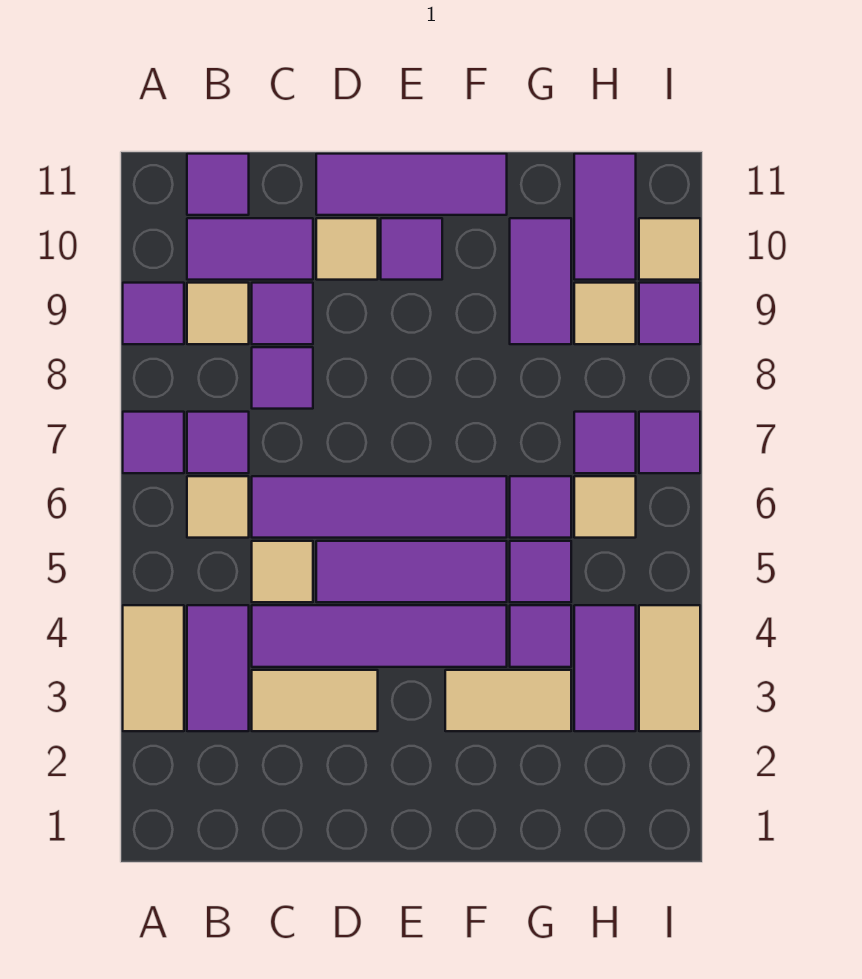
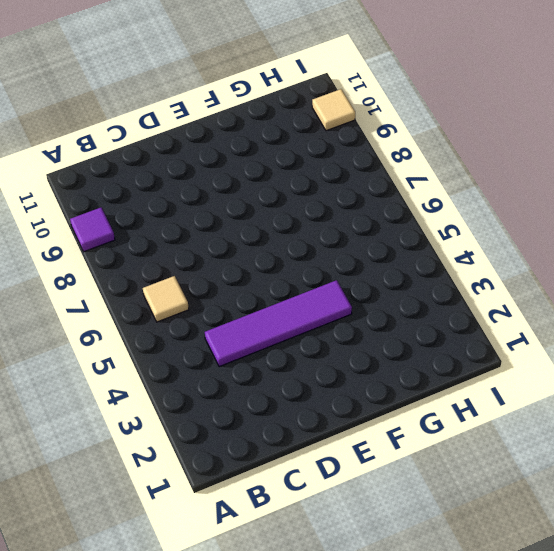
none -> tan tile A3:A4 level 1
none -> purple tile A7 level 1
none -> purple tile B3:B4 level 1
none -> purple tile B7 level 1

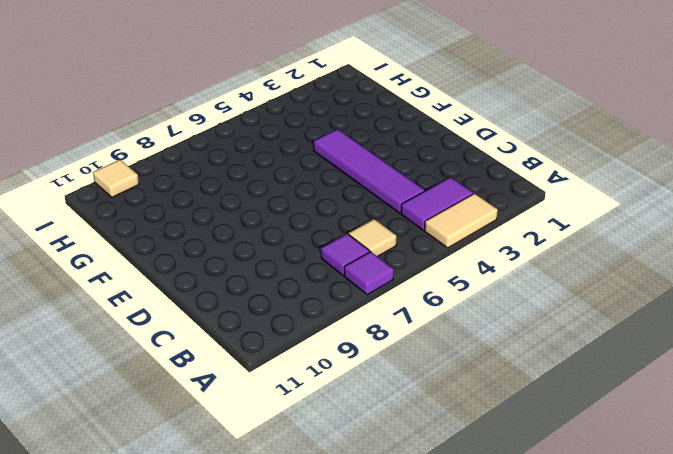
none -> purple tile A9 level 1
none -> tan tile B9 level 1
none -> purple tile B10:C10 level 1
none -> purple tile B11 level 1

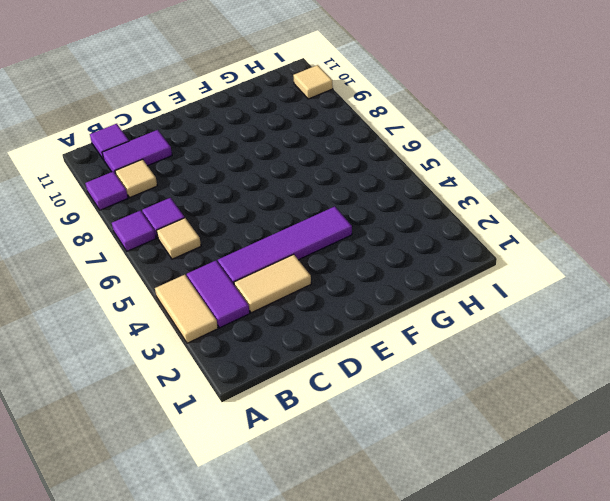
none -> tan tile C5 level 1
none -> purple tile C6:F6 level 1
none -> purple tile C8 level 1
none -> purple tile C9 level 1

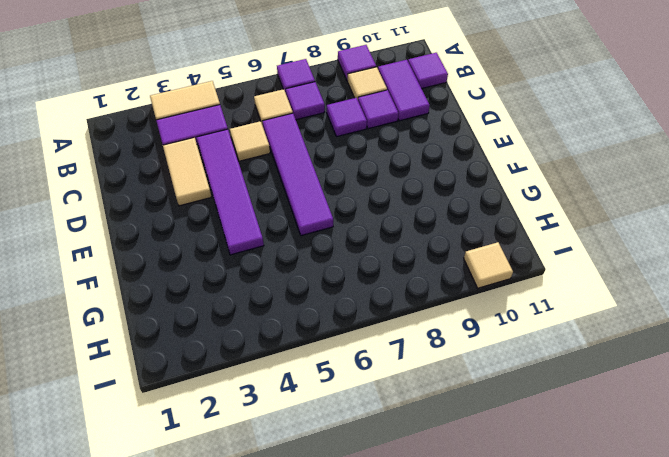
none -> purple tile D5:F5 level 1
none -> tan tile D10 level 1
none -> purple tile D11:F11 level 1
none -> purple tile E10 level 1

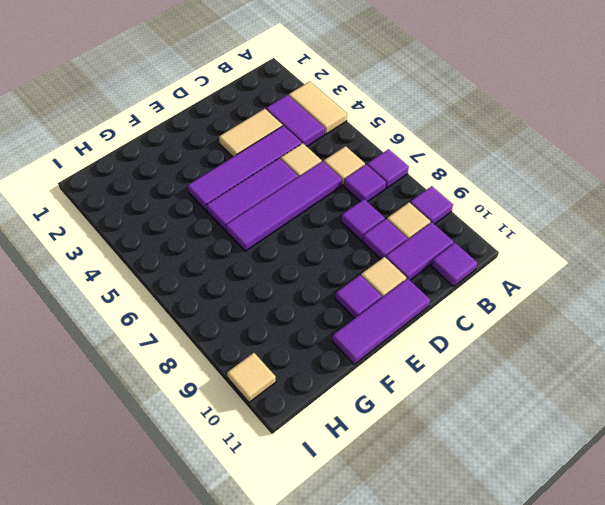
none -> tan tile F3:G3 level 1
none -> purple tile G4 level 1
none -> purple tile G5 level 1
none -> purple tile G6 level 1

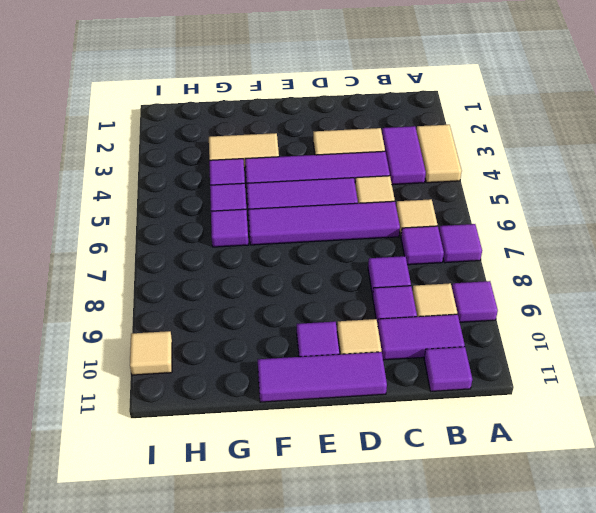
none -> purple tile G9:G10 level 1
none -> purple tile H3:H4 level 1
none -> tan tile H6 level 1
none -> purple tile H7 level 1

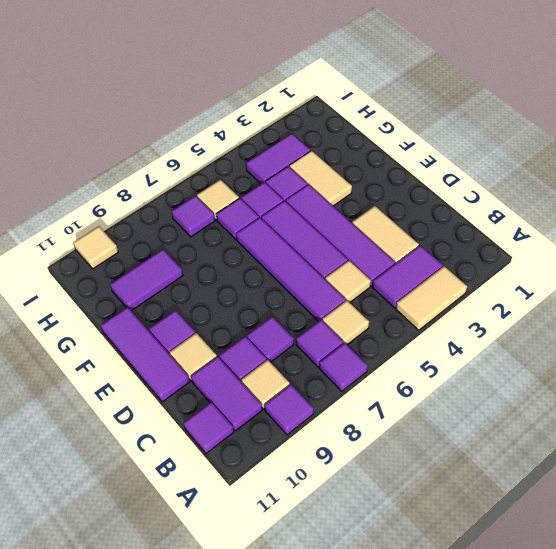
none -> tan tile H9 level 1
none -> purple tile H10:H11 level 1
none -> tan tile I3:I4 level 1
none -> purple tile I7 level 1

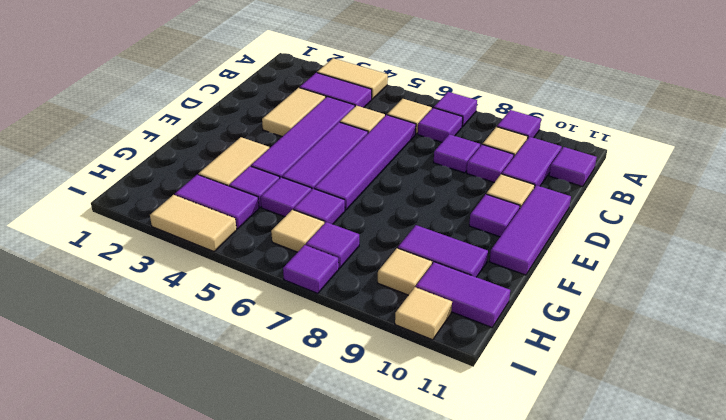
none -> purple tile I9 level 1

